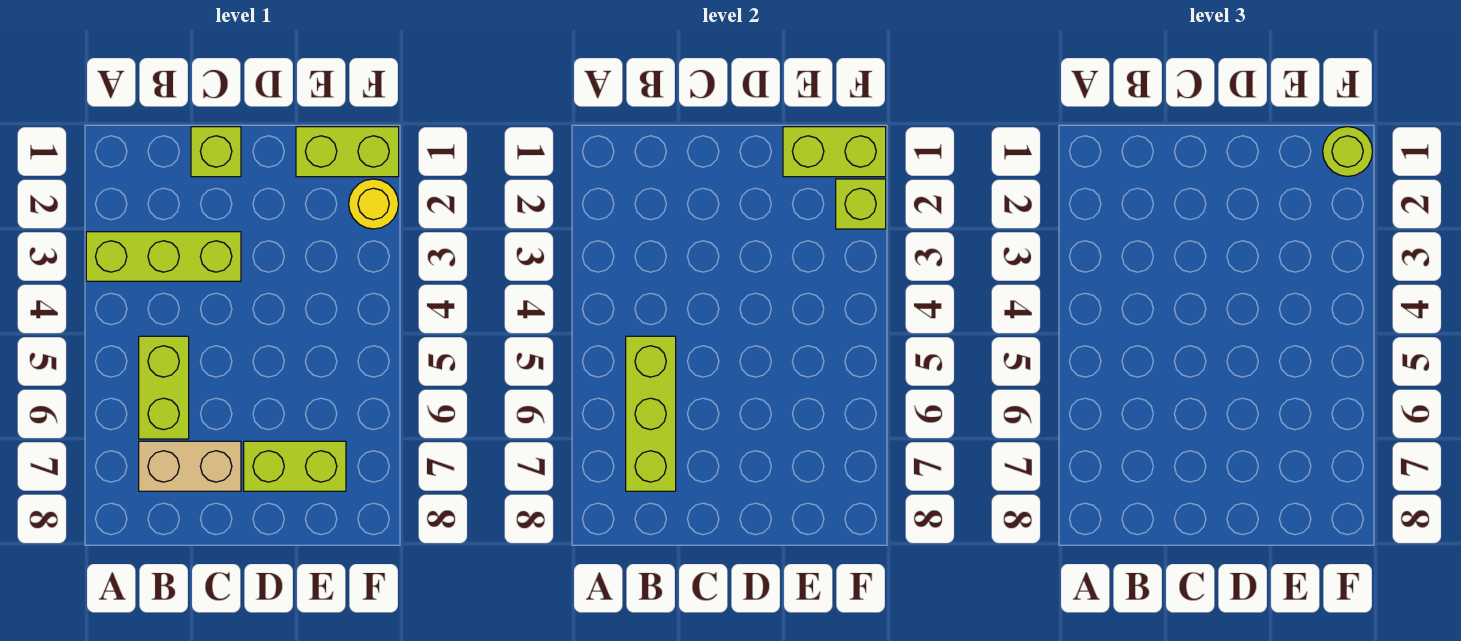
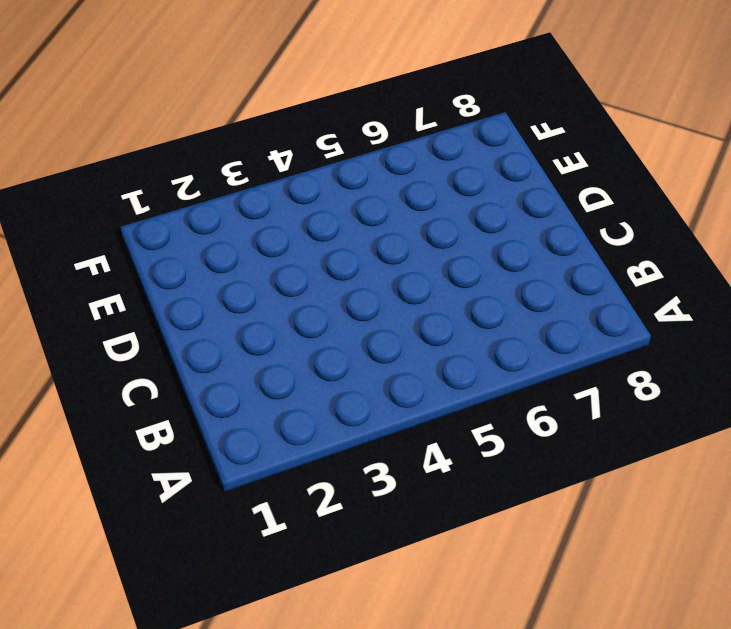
none -> lime brick A3:C3 level 1
none -> lime brick B5:B6 level 1

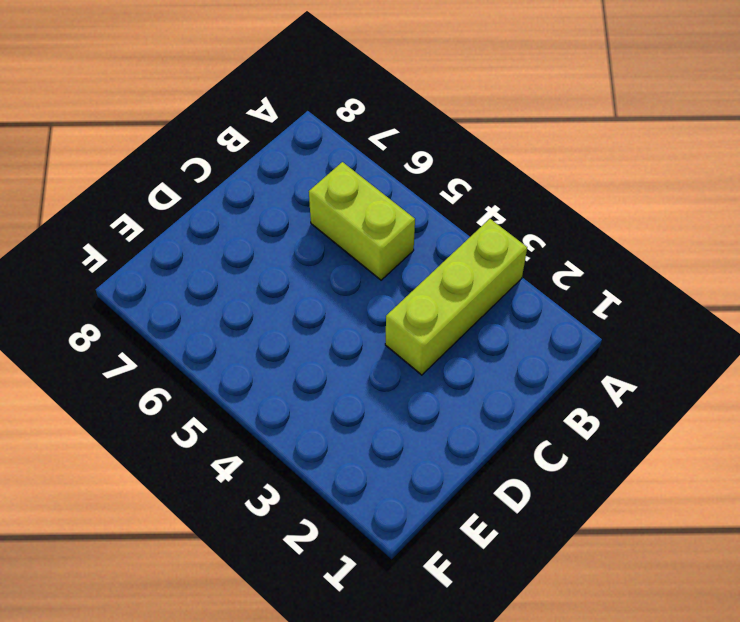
none -> tan brick B7:C7 level 1
none -> lime brick C1 level 1

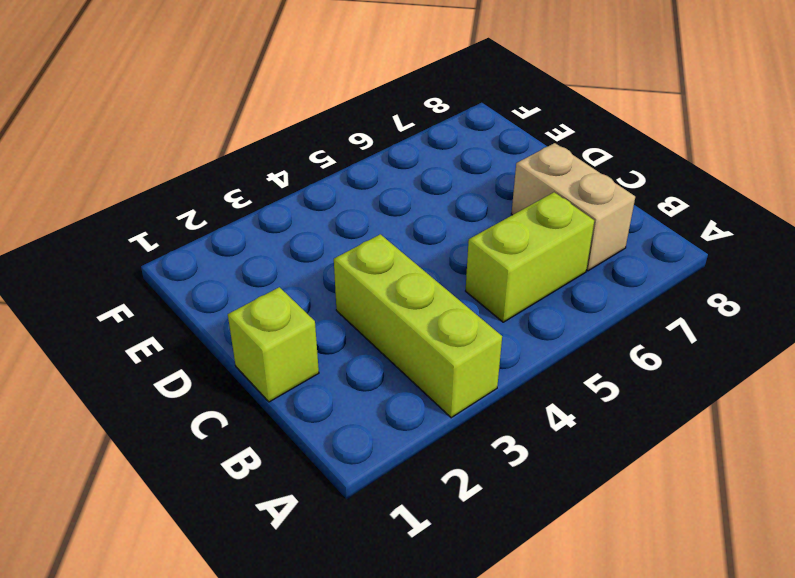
none -> lime brick D7:E7 level 1
none -> lime brick E1:F1 level 1

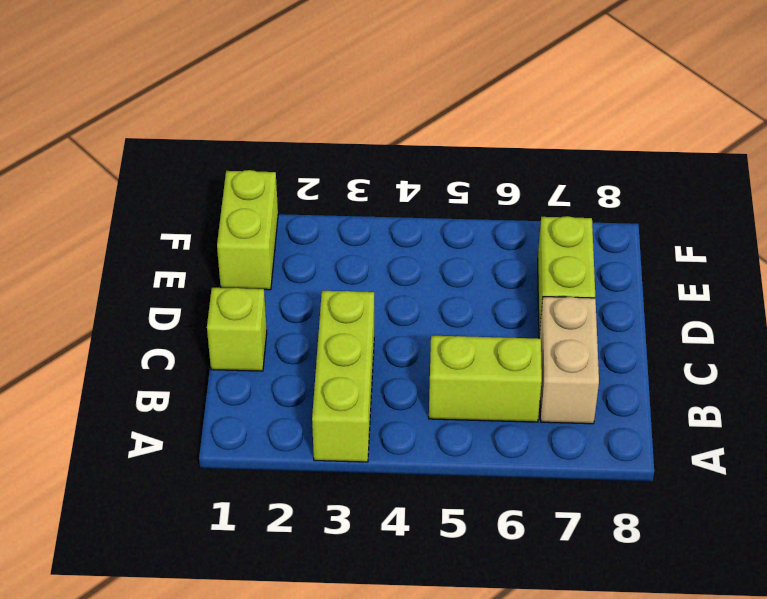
none -> yellow round brick F2 level 1
none -> lime brick B5:B7 level 2

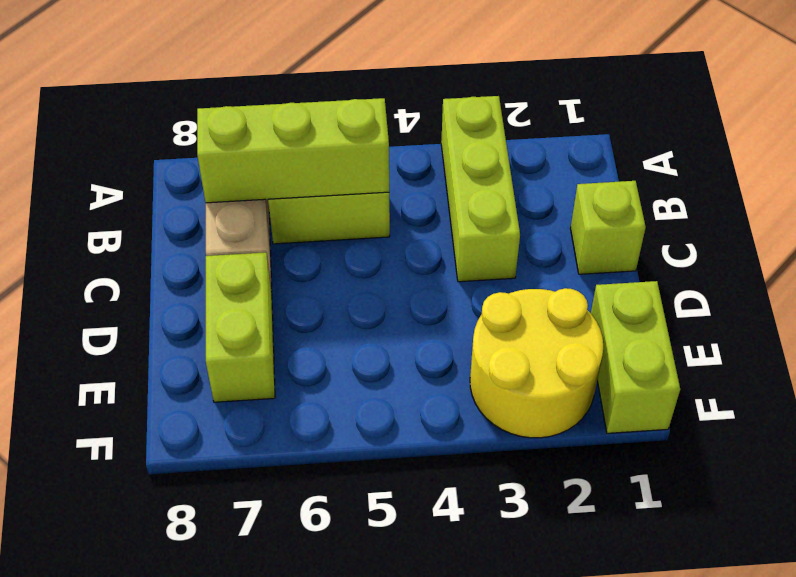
yellow round brick E2:F3 level 1 -> yellow round brick F2 level 1
none -> lime brick E1:F1 level 2
none -> lime brick F2 level 2

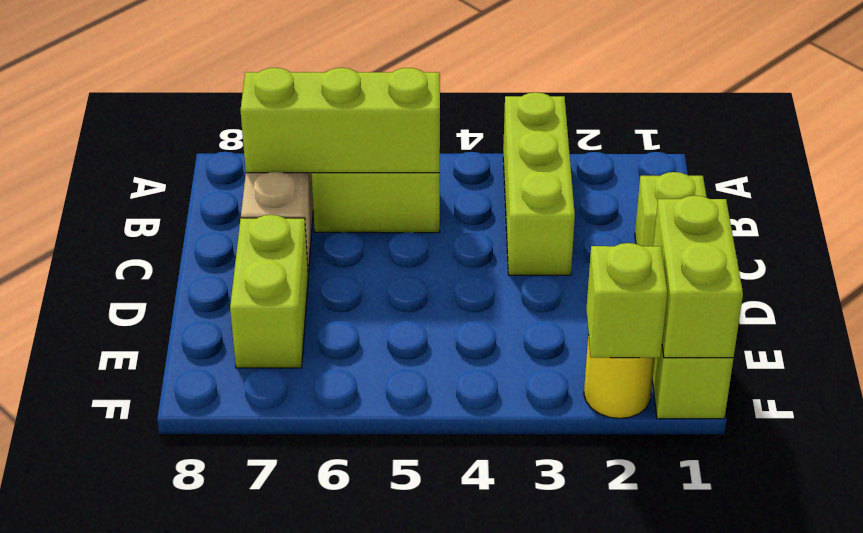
none -> lime round brick F1 level 3

